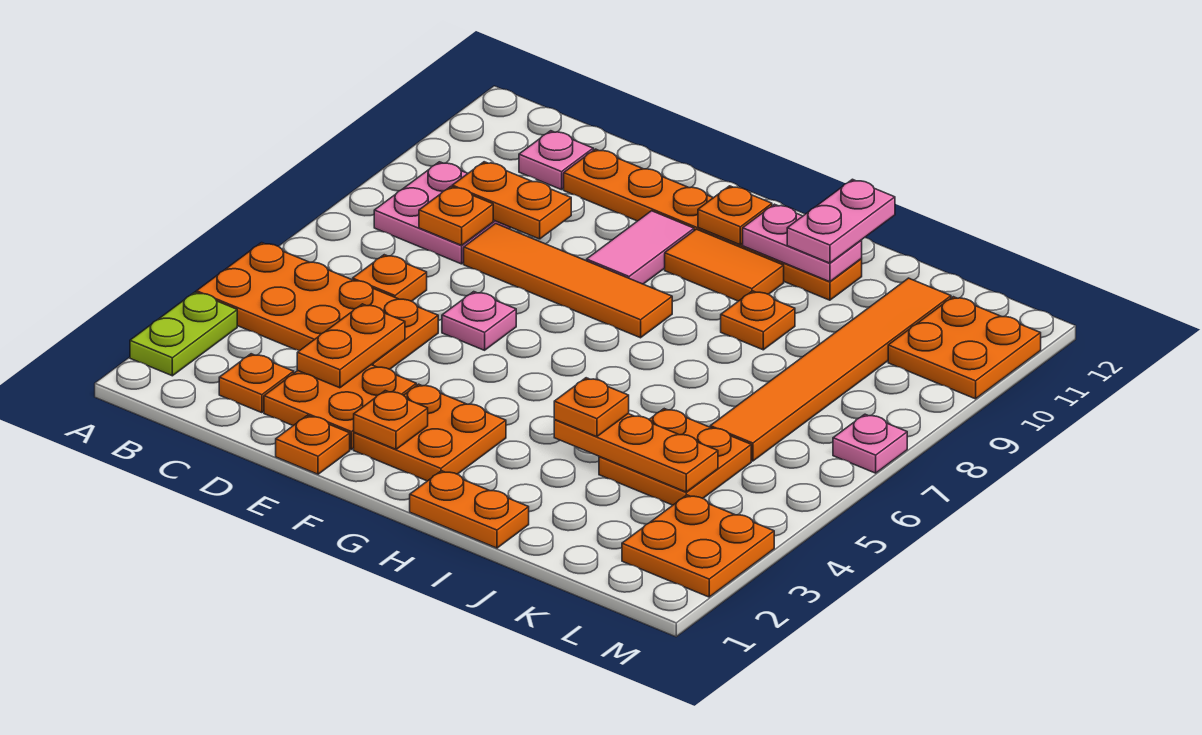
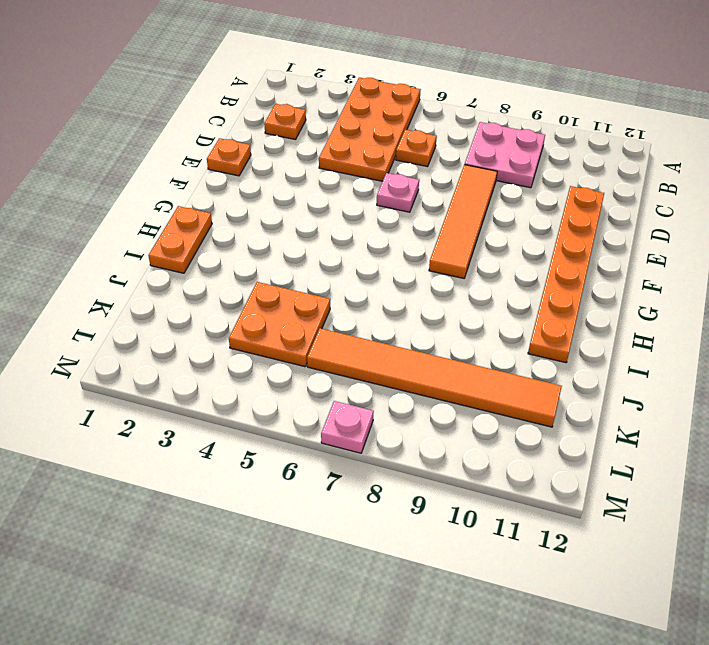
none -> lime plate A2:A3 level 1
none -> pink plate C11 level 1
none -> orange plate D2:E3 level 1
none -> orange plate F2:G3 level 1

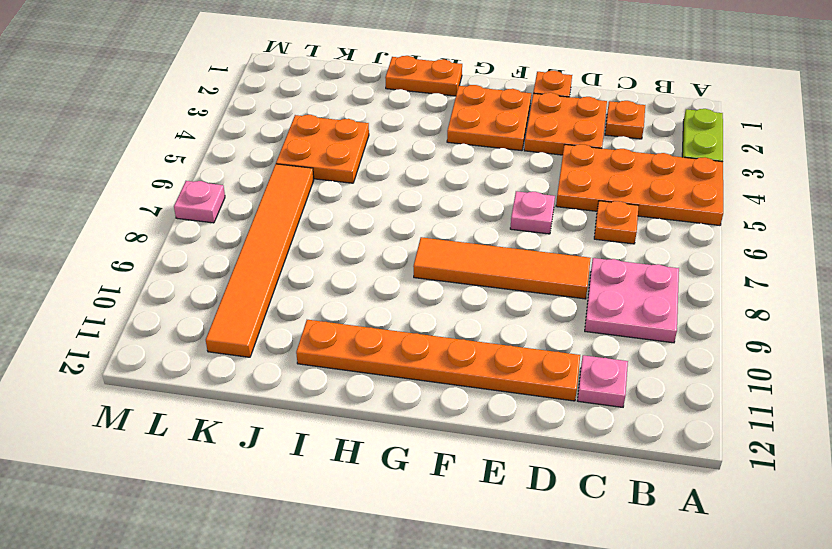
none -> pink tile F9:F10 level 1
none -> orange tile G10:H10 level 1
none -> orange plate I9 level 1
none -> orange plate L2:M3 level 1

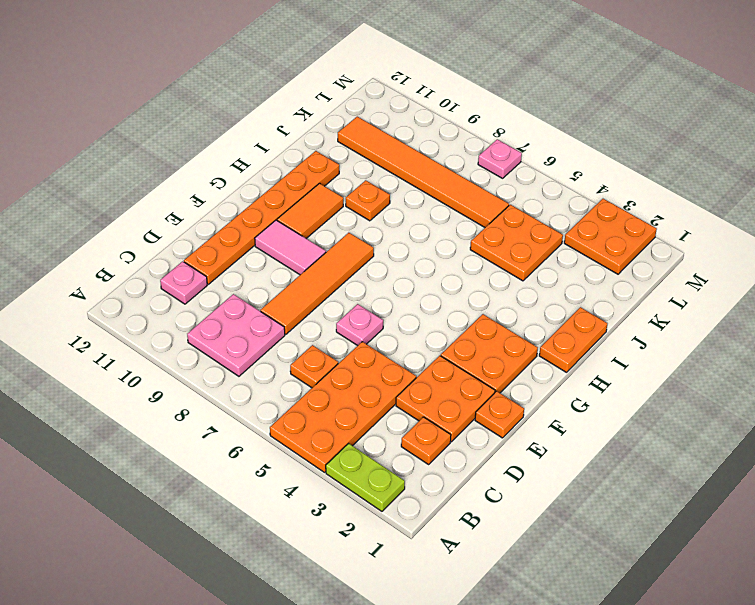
none -> orange plate L10:M11 level 1
none -> orange plate C8 level 2
none -> orange plate C9:D9 level 2
none -> orange plate D3:D4 level 2

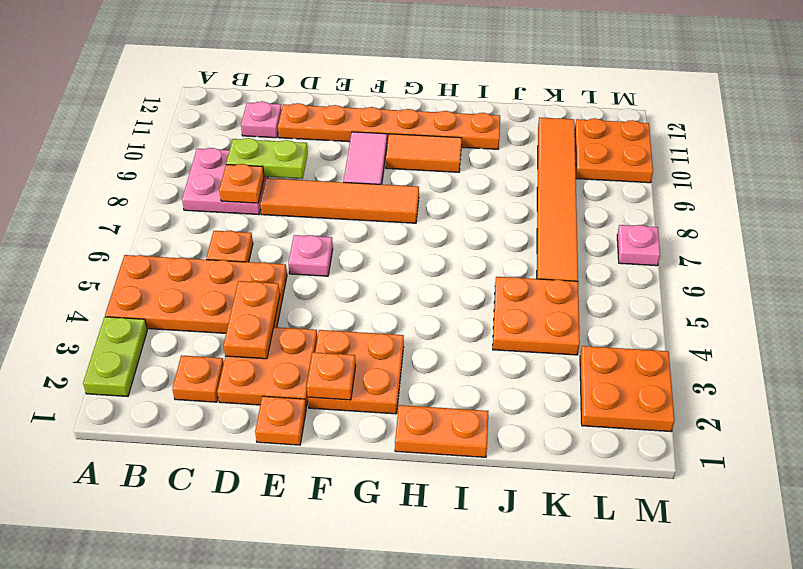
lime plate C9:D9 level 2 -> orange plate C9:D9 level 2
none -> orange plate I9 level 1
none -> orange plate G11 level 2
none -> pink plate H11:I11 level 2
none -> orange plate I4:K4 level 2

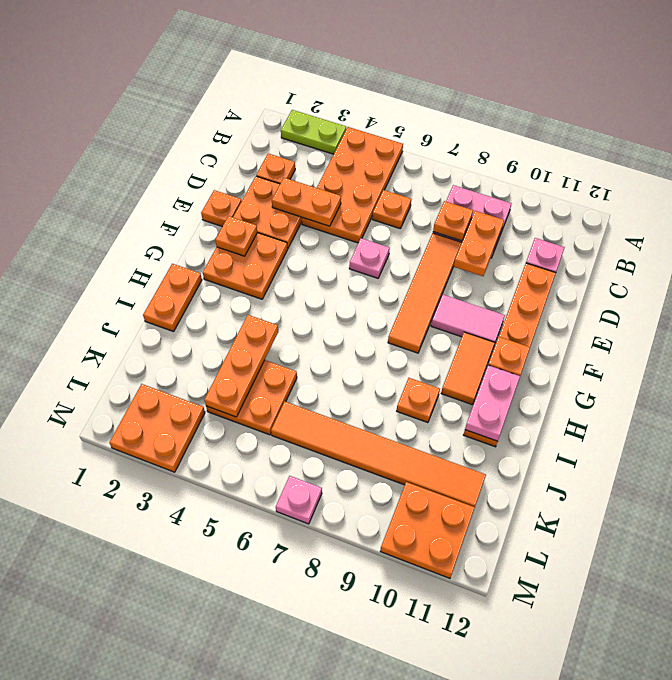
none -> orange plate I4 level 3
none -> pink plate I11:I12 level 3

